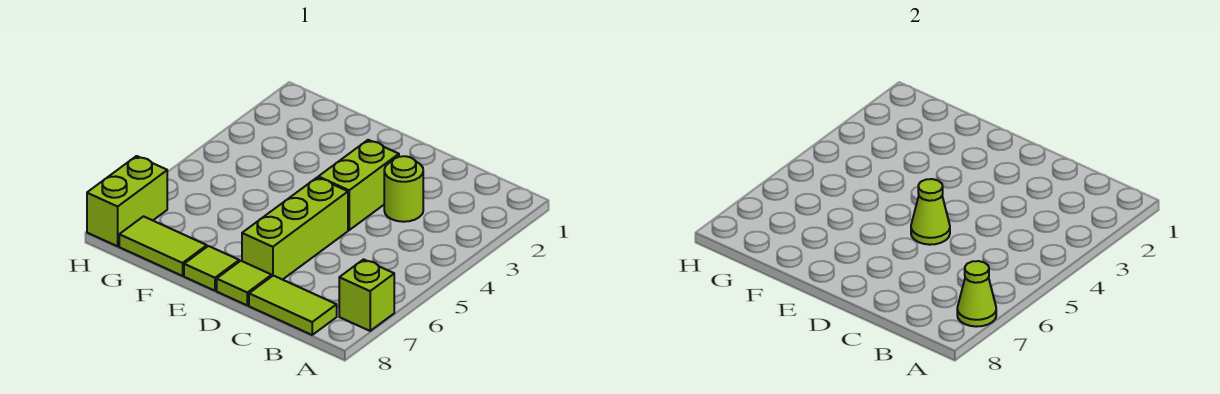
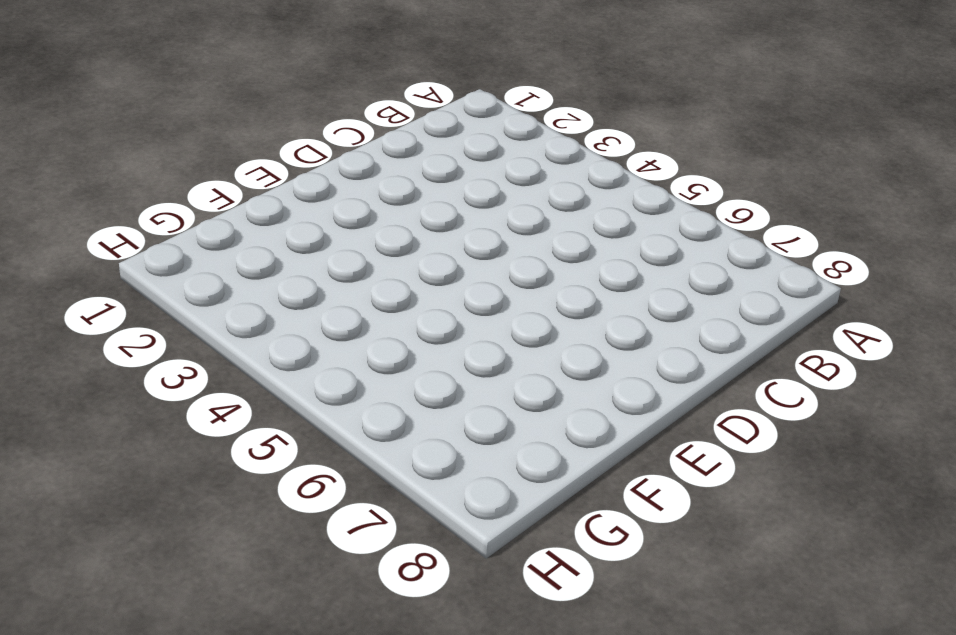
none -> lime brick A7 level 1
none -> lime tile B8:C8 level 1

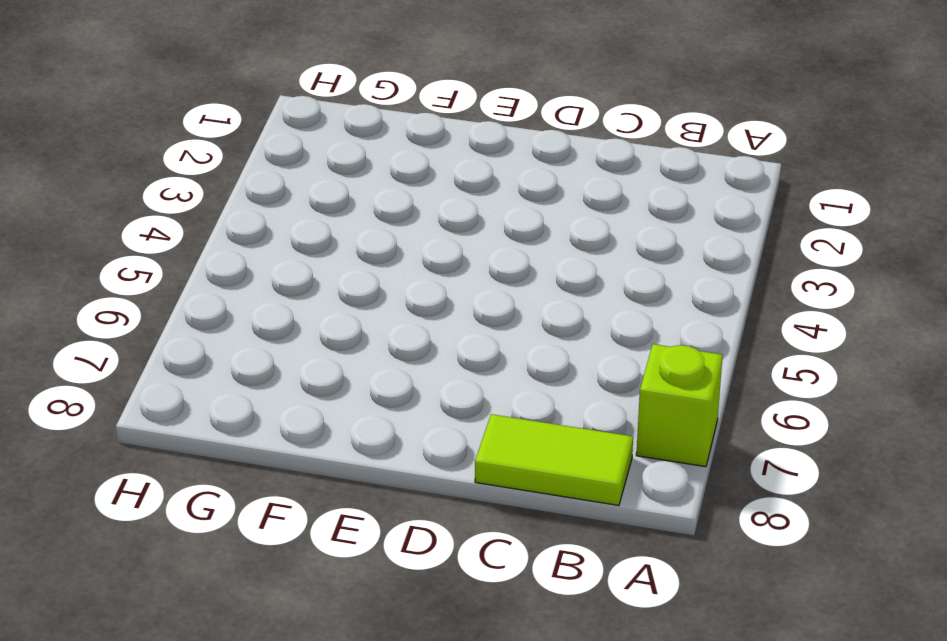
none -> lime round brick C3 level 1
none -> lime brick D3:D4 level 1

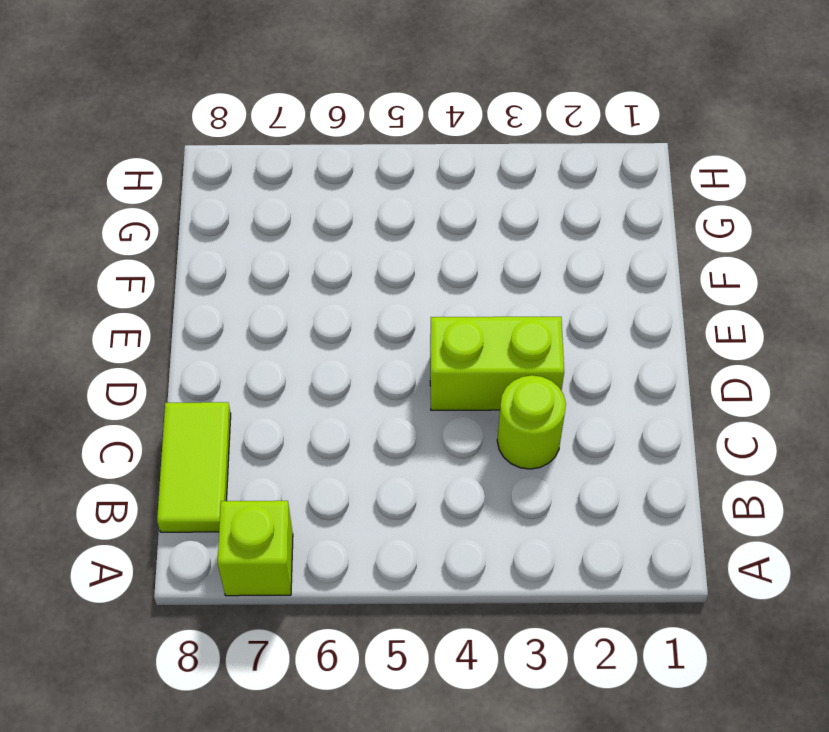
none -> lime brick D5:D7 level 1
none -> lime tile D8 level 1

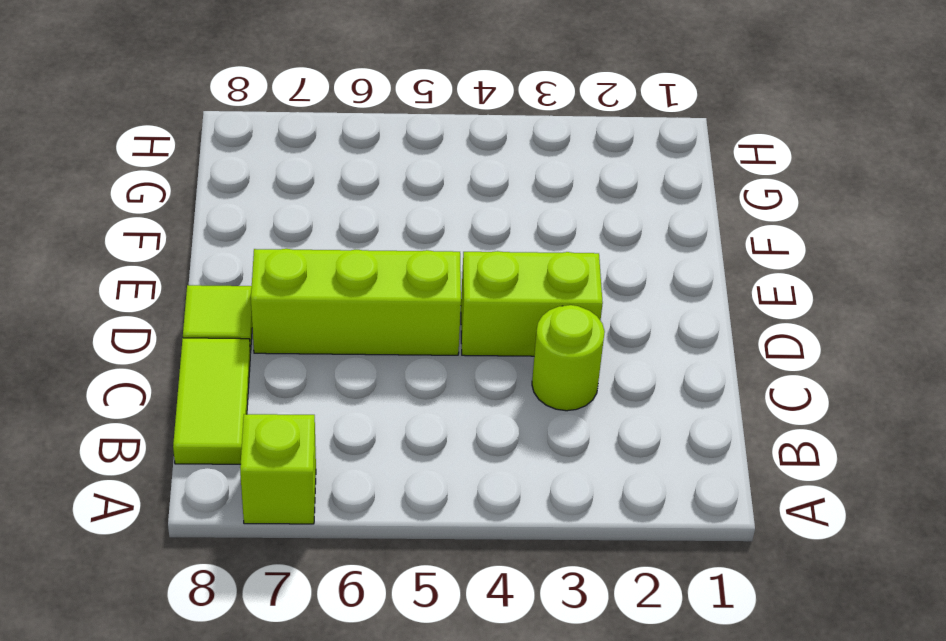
none -> lime tile E8 level 1
none -> lime tile F8:G8 level 1

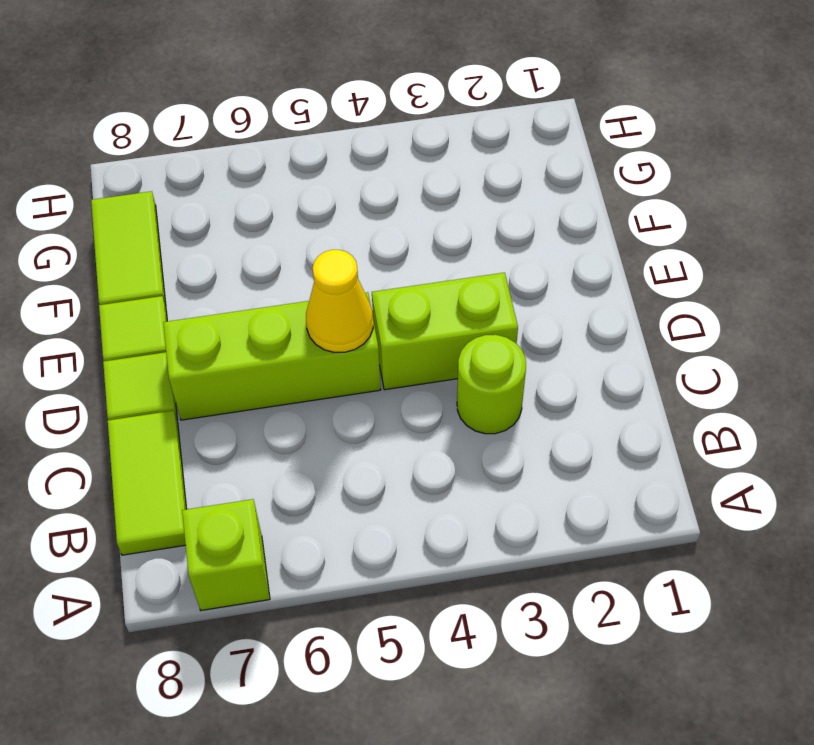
yellow cone D5 level 2 -> lime cone D5 level 2
none -> lime brick H7:H8 level 1
none -> lime cone A7 level 2

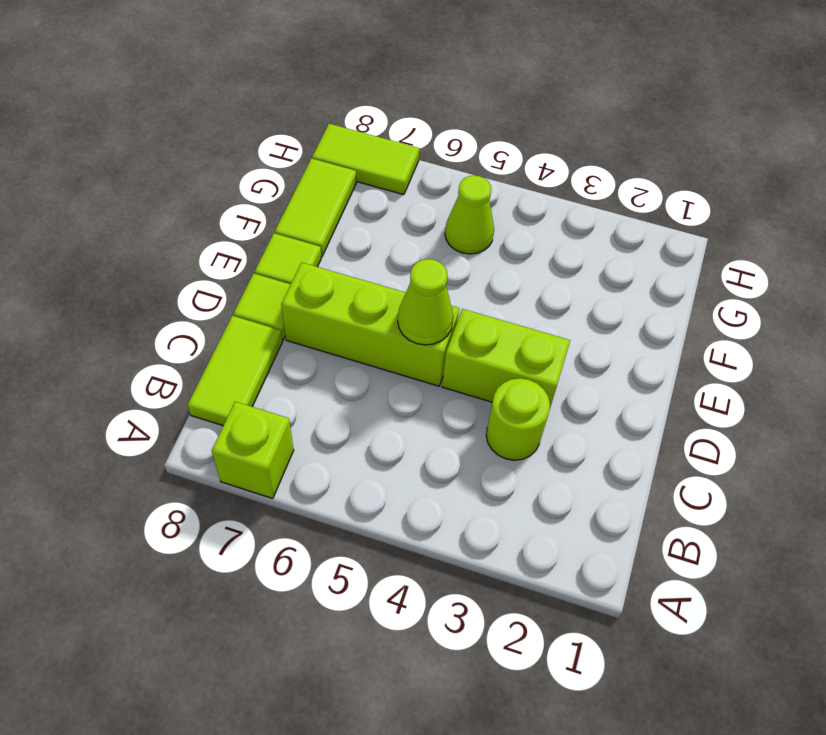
lime cone G5 level 1 -> lime cone A7 level 2
lime tile H7:H8 level 1 -> lime brick H7:H8 level 1

